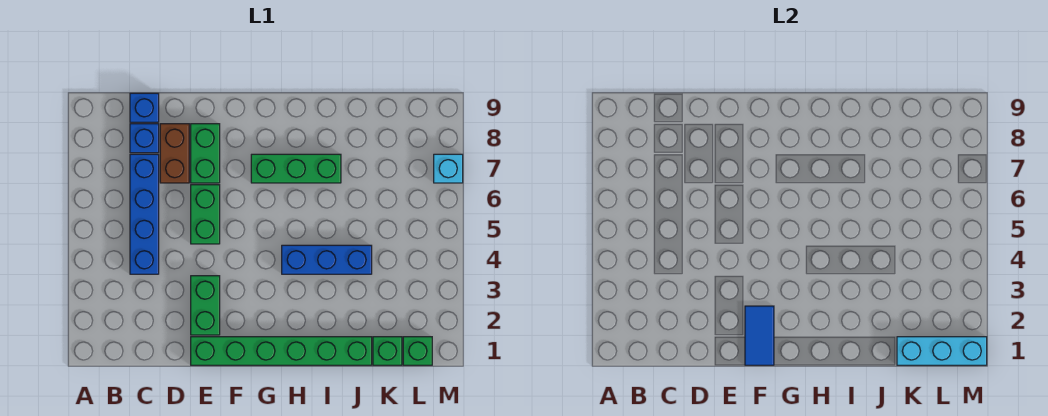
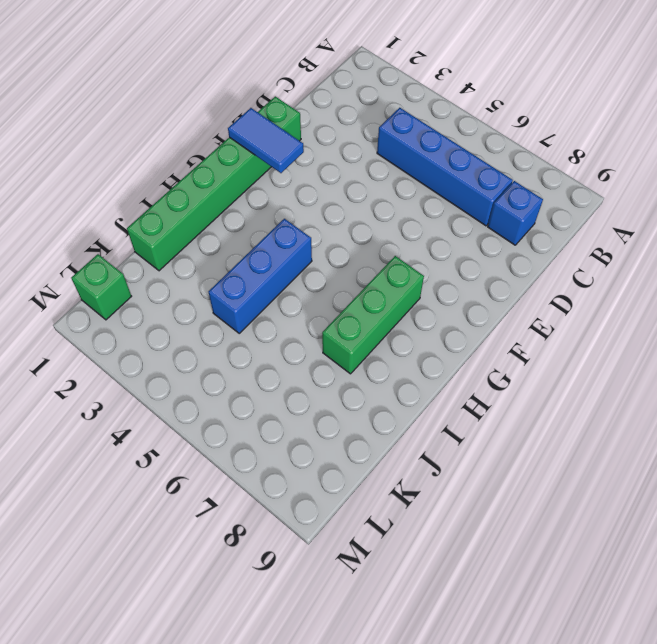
none -> blue brick C9 level 1
none -> brown brick D7:D8 level 1
none -> green brick E2:E3 level 1

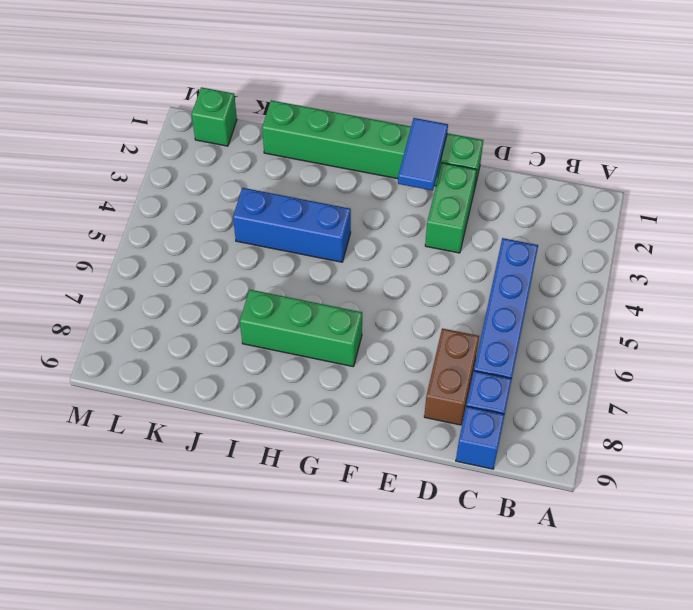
none -> green brick E5:E6 level 1
none -> green brick E7:E8 level 1
none -> green brick K1 level 1

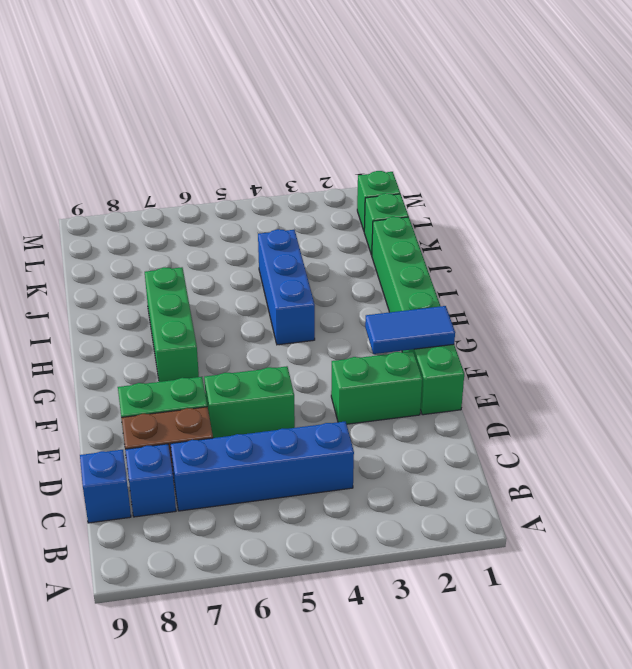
none -> cyan brick M7 level 1
none -> cyan brick K1:M1 level 2

